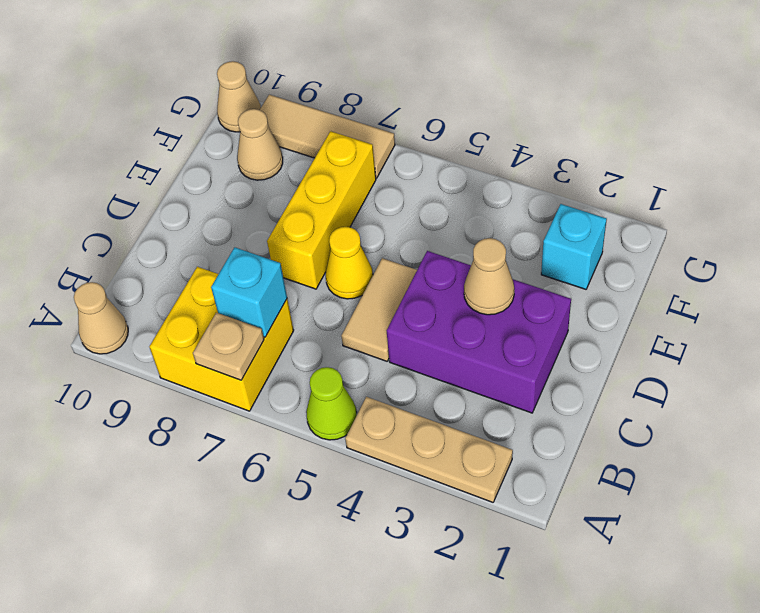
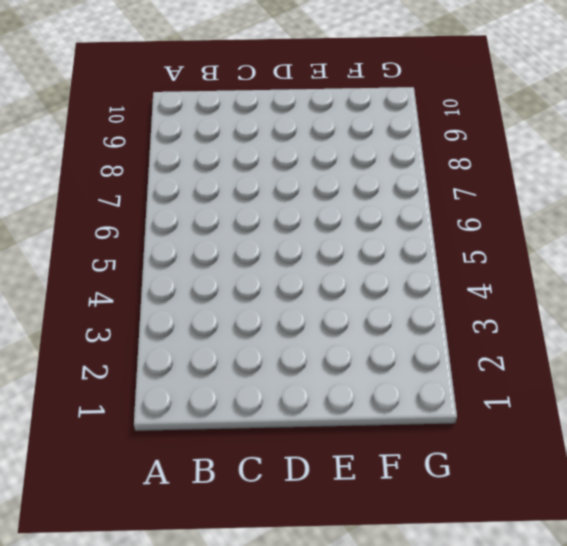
none -> tan plate A2:A4 level 1
none -> lime cone A5 level 1
none -> yellow brick A7:B8 level 1

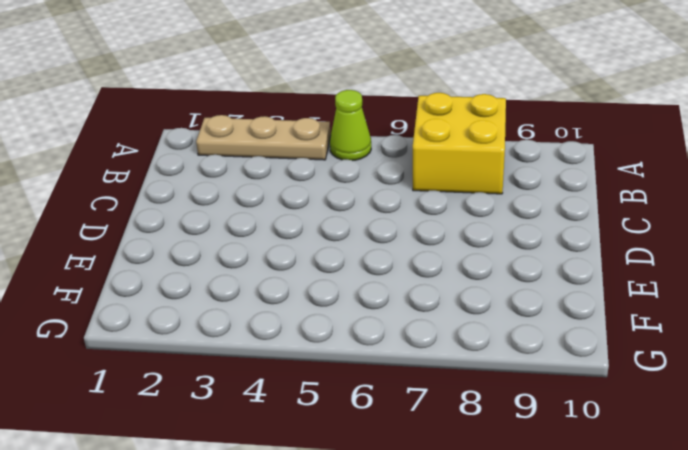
none -> tan cone A10 level 1
none -> purple brick C2:D4 level 1
none -> tan tile C5:D5 level 1

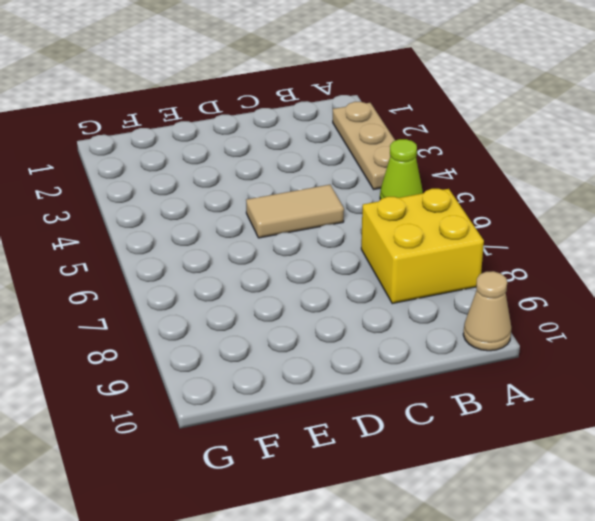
none -> purple brick C2:D4 level 1
none -> yellow cone D6 level 1
none -> yellow brick D7:F7 level 1

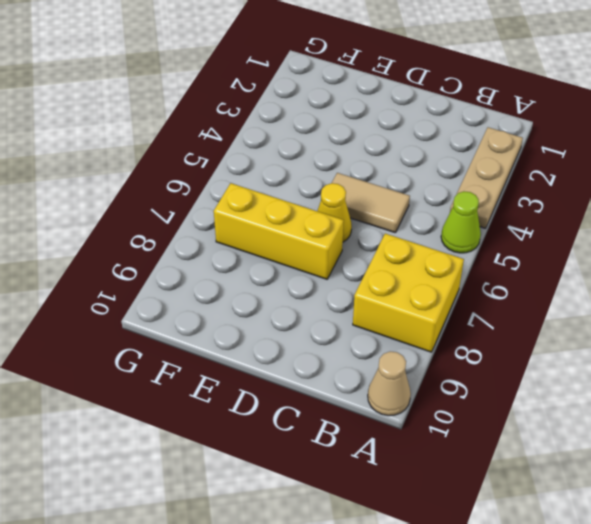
none -> purple brick C2:D4 level 1
none -> cyan brick F2 level 1
none -> tan cone F9 level 1

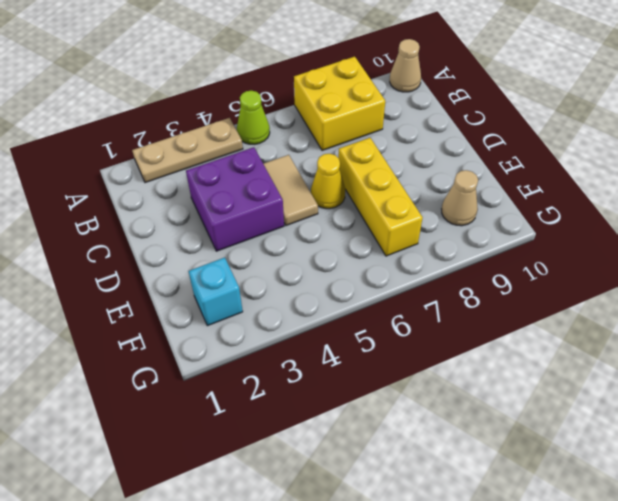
purple brick C3:D4 level 1 -> purple brick C2:D4 level 1
none -> tan tile G7:G9 level 1
none -> tan cone G10 level 1
none -> tan plate A7 level 2

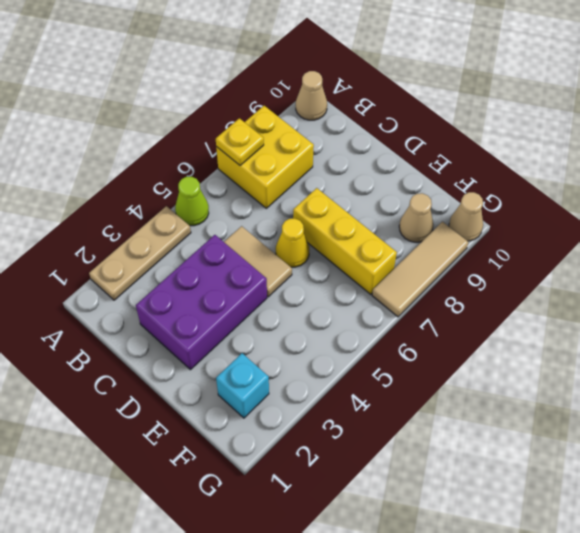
yellow plate A7 level 2 -> tan plate A7 level 2
none -> cyan brick B7 level 2
none -> tan cone D3 level 2

